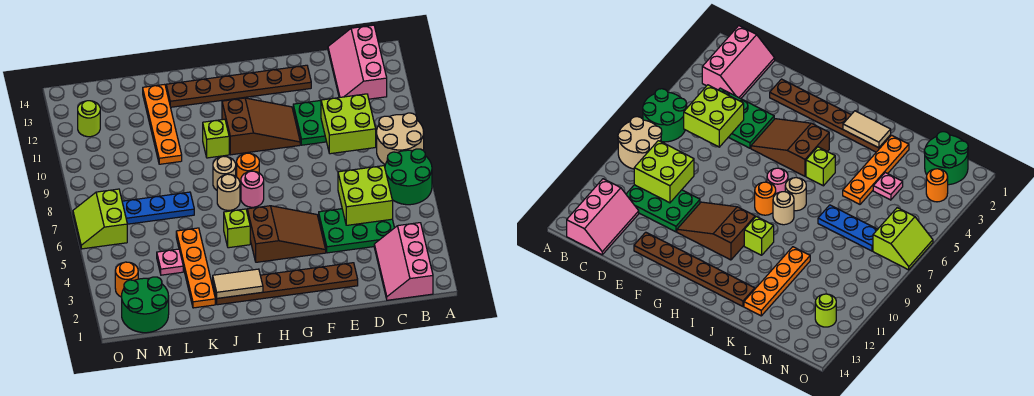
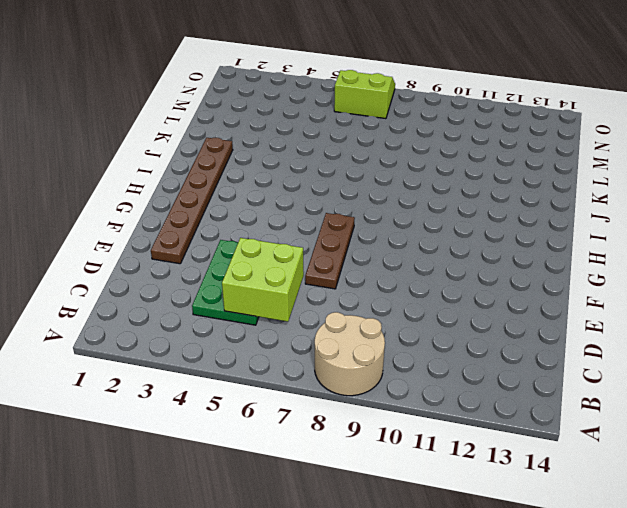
brown plate E7:G7 level 1 -> none
none -> green round brick A6:B7 level 1
none -> pink slope B1:C3 level 1 top B
none -> pink slope B12:C14 level 1 top B

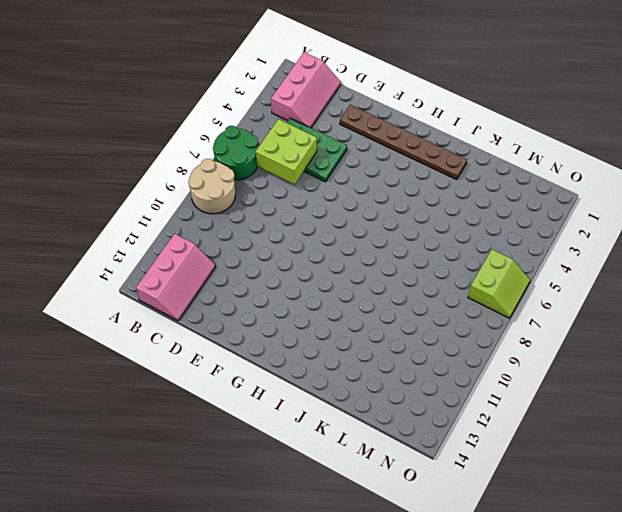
none -> green plate C10:E11 level 1
none -> brown plate E13:J13 level 1
none -> brown slope F4:H5 level 1 top H

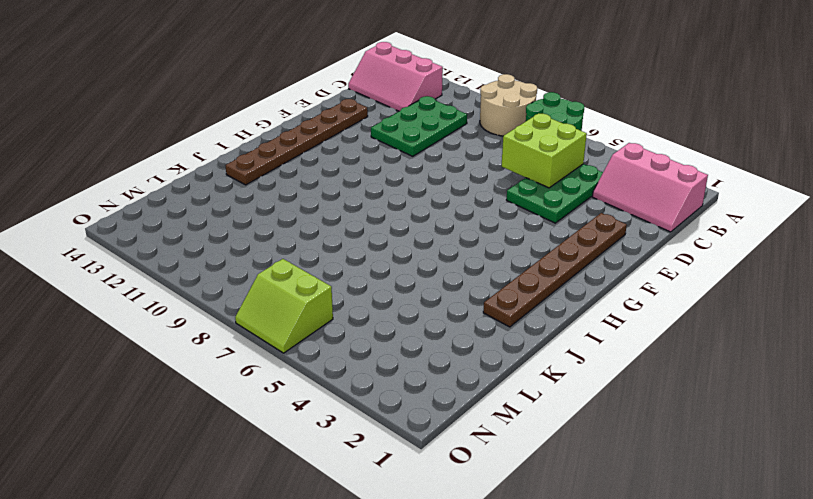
none -> brown slope F4:H5 level 1 top H
none -> brown slope F10:H11 level 1 top H
none -> pink round brick H7 level 1

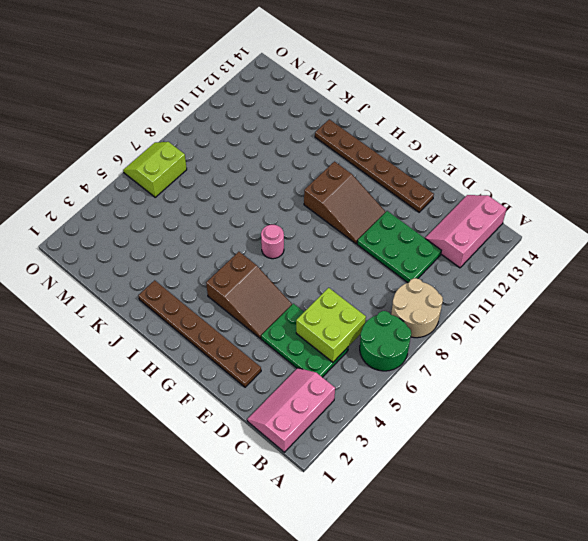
none -> orange round brick H8 level 1
none -> lime brick I5 level 1
none -> tan round brick I7 level 1

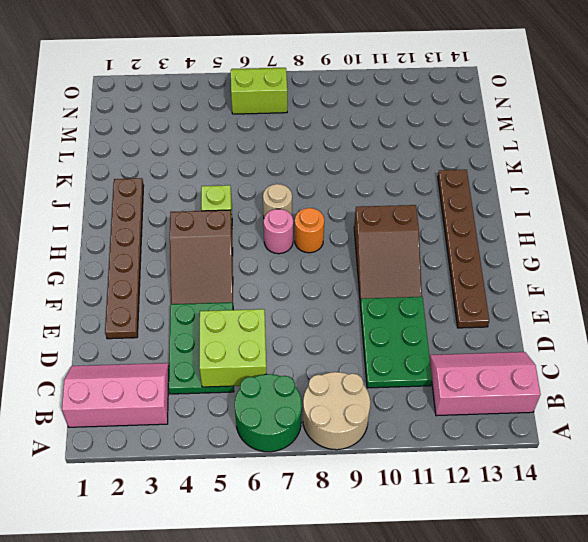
none -> tan round brick I8 level 1
none -> lime brick I10 level 1
none -> orange plate K2:K5 level 1

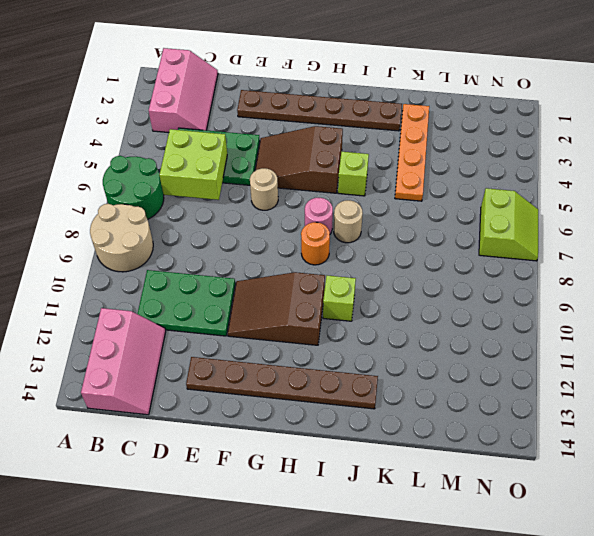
tan round brick F6 level 1 -> tan round brick I8 level 1
none -> blue plate K7:M7 level 1
none -> orange plate K10:K13 level 1
none -> pink plate L4 level 1

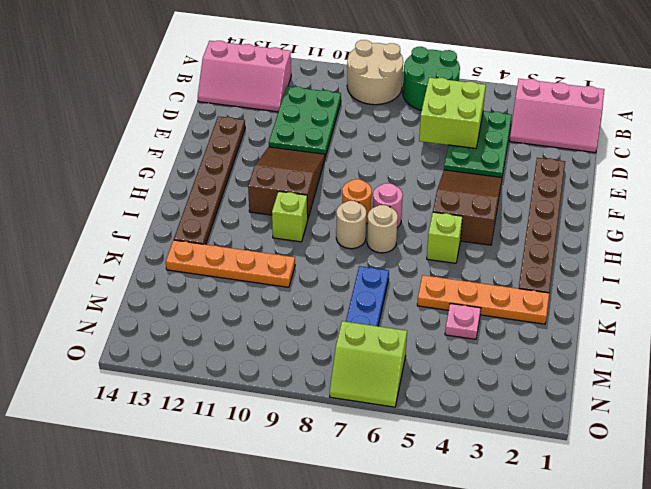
none -> green round brick M1:N2 level 1
none -> orange round brick N3 level 1
none -> lime round brick N12 level 1

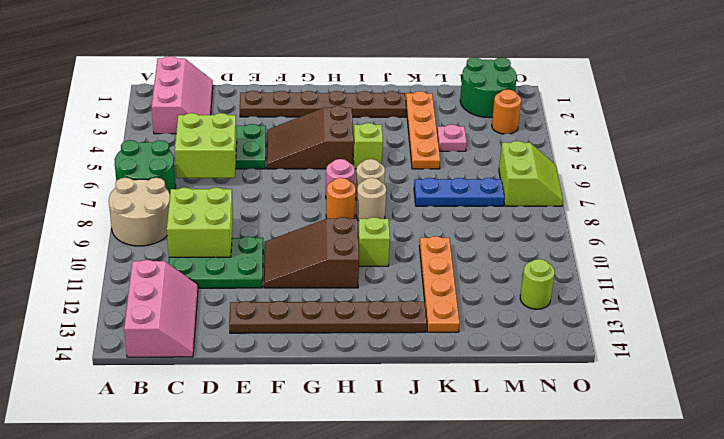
none -> tan tile I2:J2 level 2

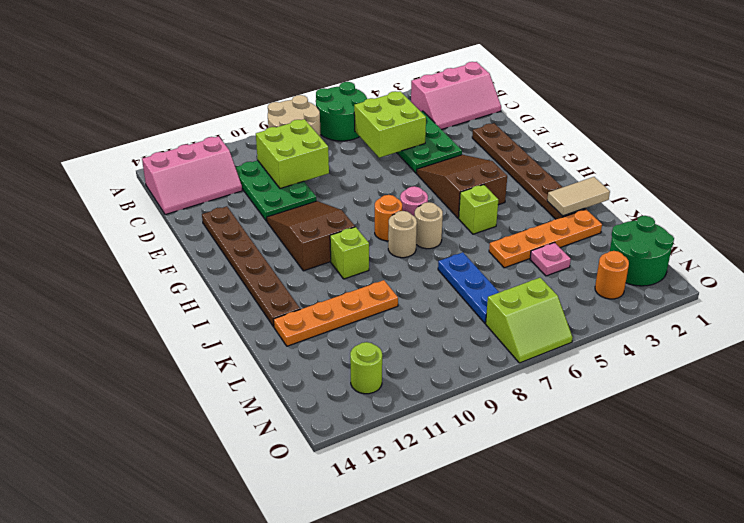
tan tile J1:J2 level 2 -> tan tile I2:J2 level 2

